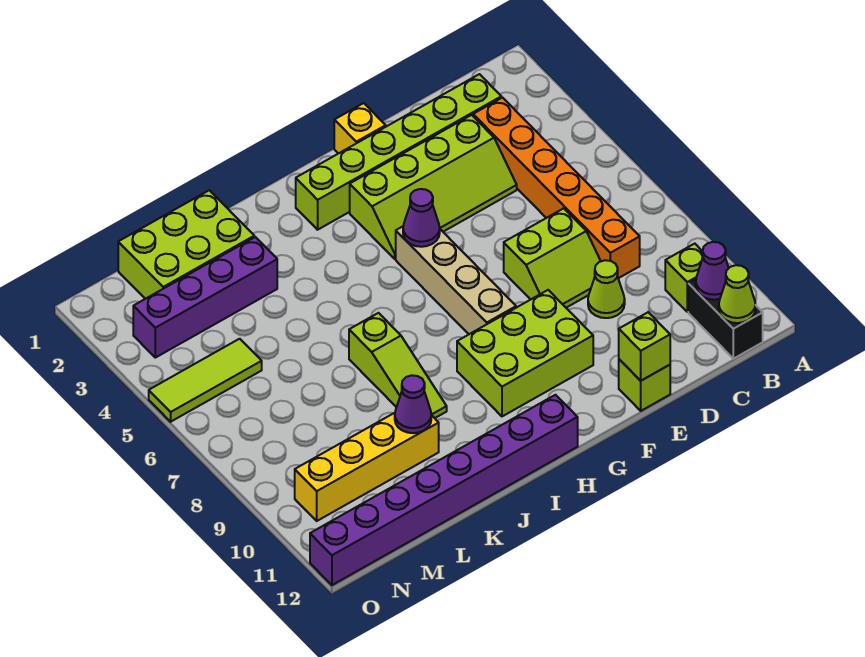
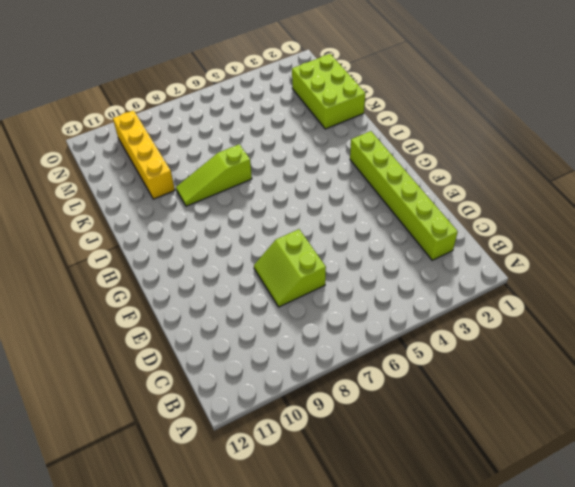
none -> lime brick B10 level 1
none -> black brick B11:B12 level 1
none -> orange brick C3:C8 level 1

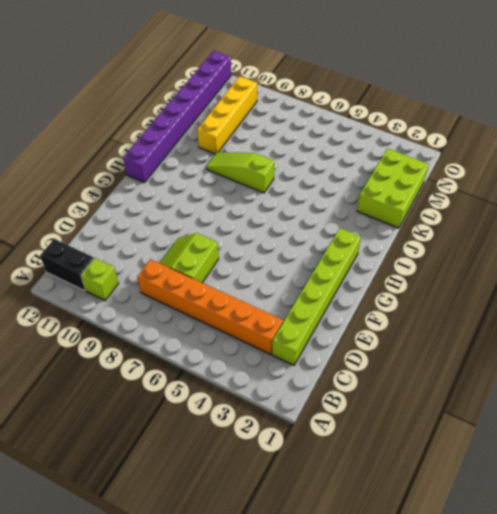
none -> lime slope D3:G4 level 1 top 3
none -> lime cone D9 level 1
none -> lime brick E12 level 1

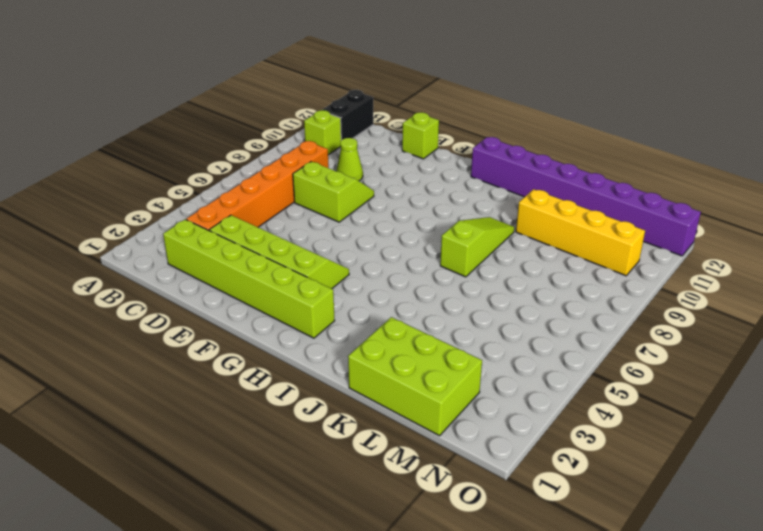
none -> yellow brick F1 level 1
none -> lime brick F9:H10 level 1
none -> tan brick G5:G8 level 1

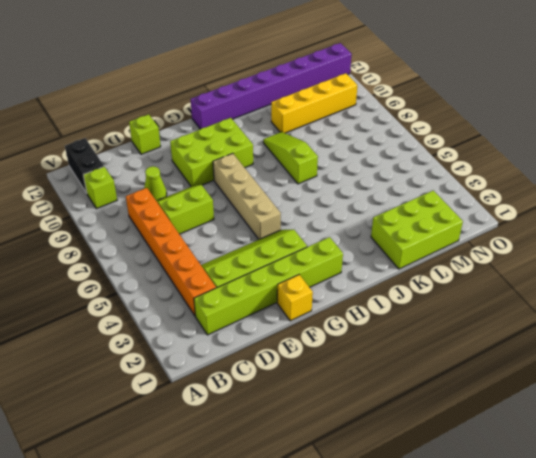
none -> purple brick K3:N3 level 1
none -> lime tile M5:O5 level 1
none -> purple cone B11 level 2

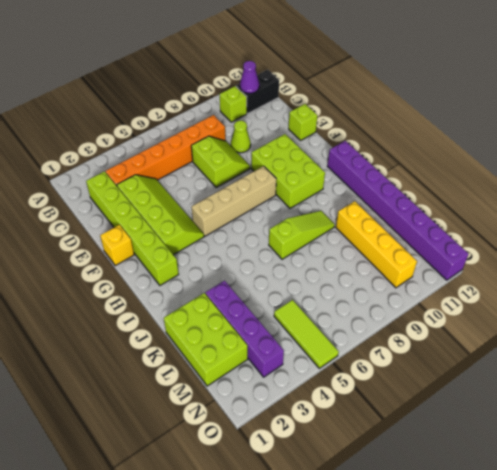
none -> lime cone B12 level 2
none -> lime brick E12 level 2
none -> purple cone G5 level 2

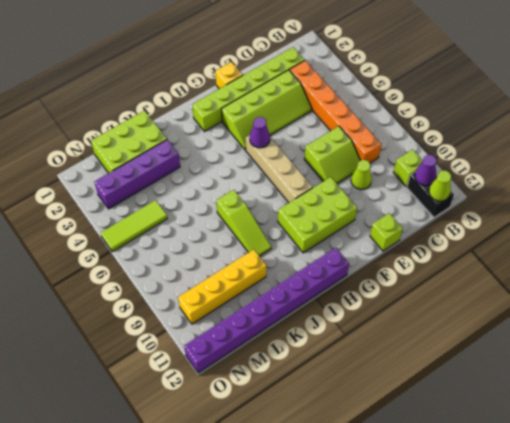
none -> lime brick E12 level 2
none -> purple cone K10 level 2

